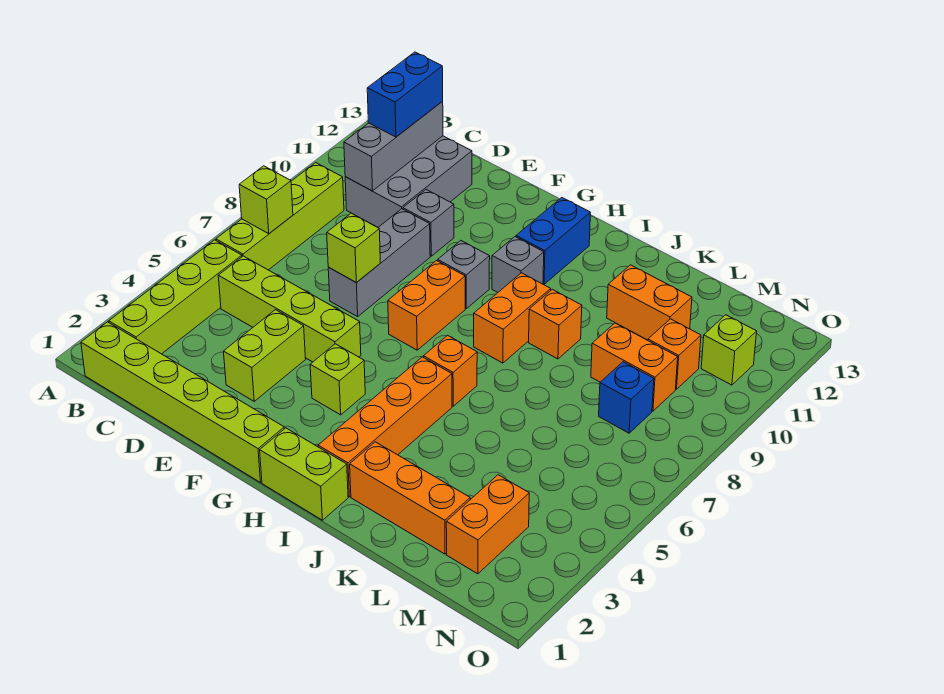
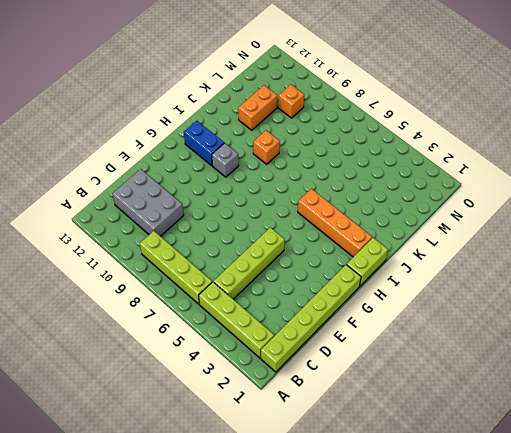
none -> lime brick E3:E4 level 1
none -> grey brick E7:E9 level 1
none -> grey brick E10 level 1

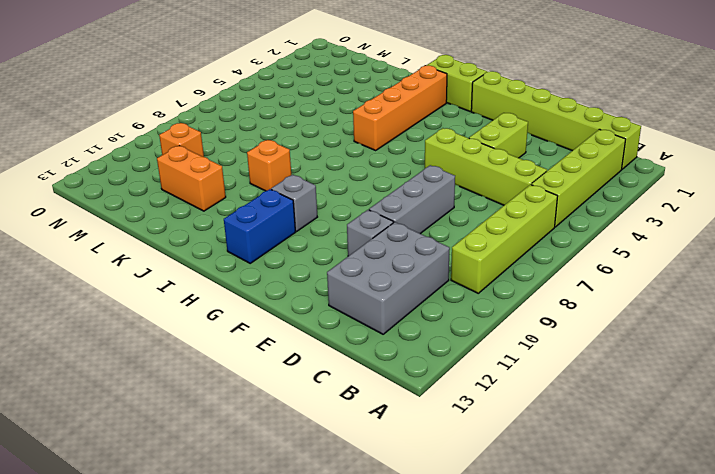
none -> lime brick G4 level 1
none -> orange brick G7:G8 level 1
none -> grey brick G9 level 1

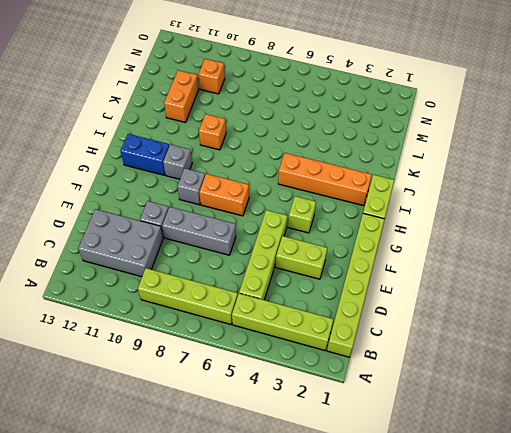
none -> orange brick I6 level 1
none -> orange brick I8:I9 level 1
none -> orange brick J2:L2 level 1

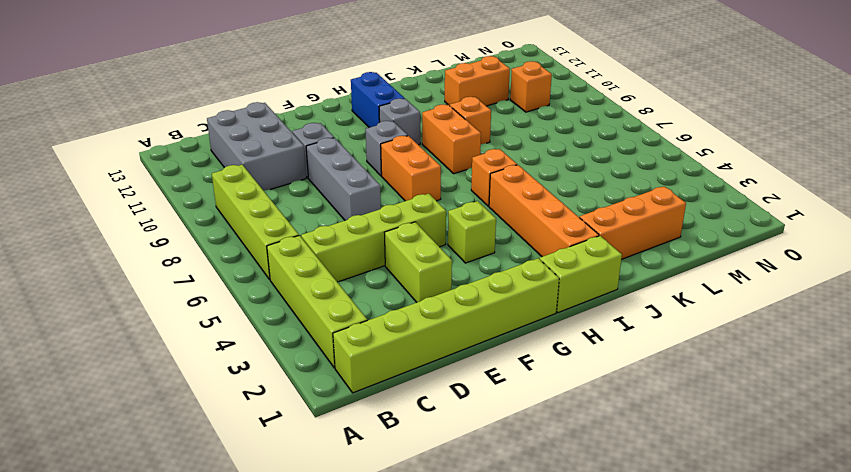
none -> orange brick L9:M9 level 1
none -> orange brick M2:M3 level 1
none -> blue brick M8 level 1

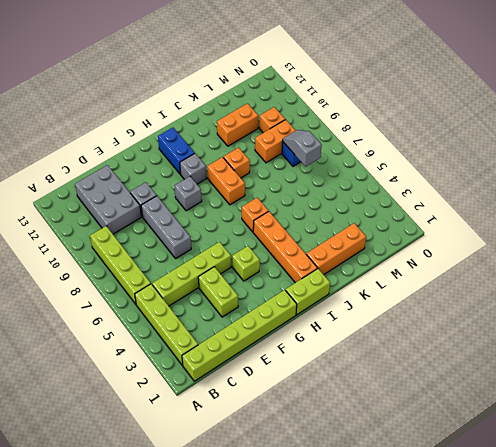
grey slope M7:M8 level 2 top 7 -> none
none -> orange brick G7:G8 level 1
none -> orange brick M2:M3 level 1
none -> lime brick N11 level 1

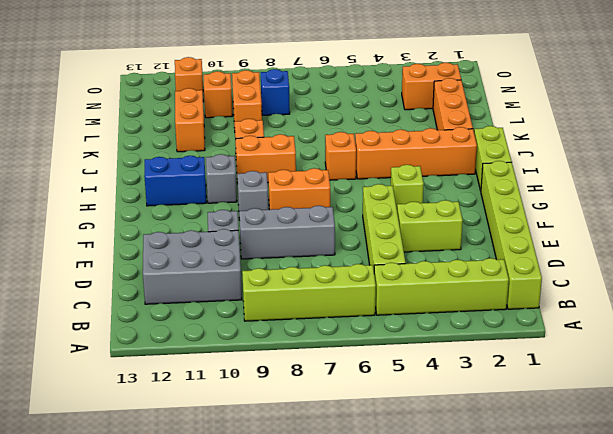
orange brick N11 level 1 -> lime brick N11 level 1
none -> lime brick B7 level 2
none -> grey brick C10:C12 level 2
none -> lime brick E7 level 2

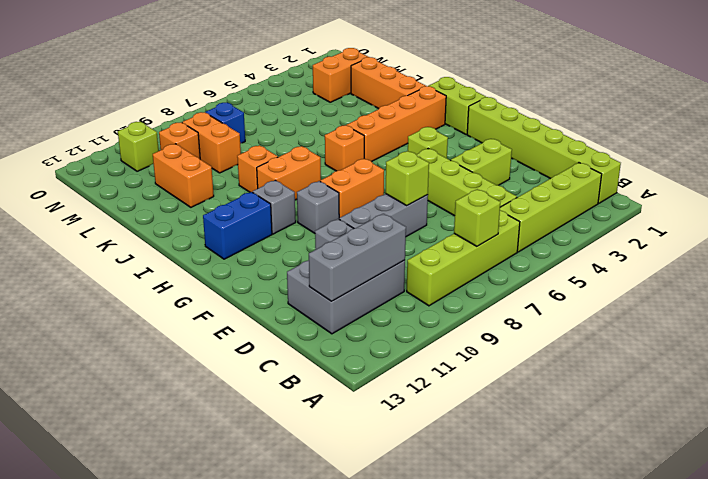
none -> blue brick C11:C12 level 3

